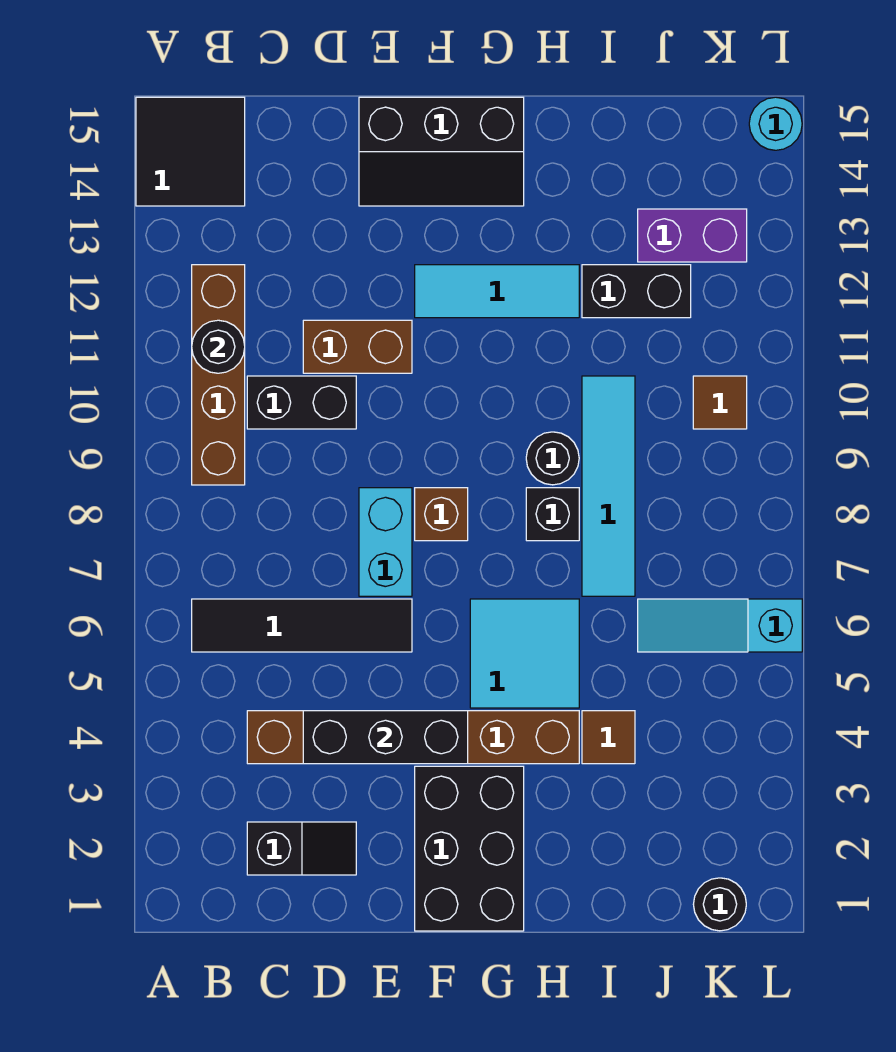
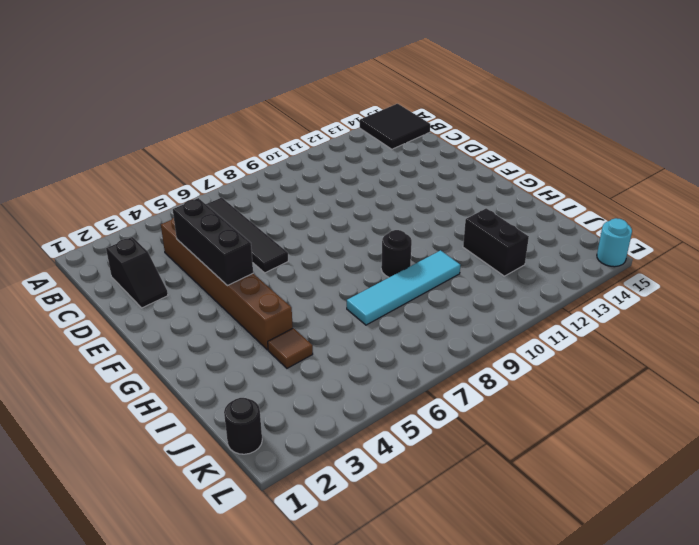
none -> brown brick B9:B12 level 1
none -> black brick C10:D10 level 1
none -> brown brick D11:E11 level 1

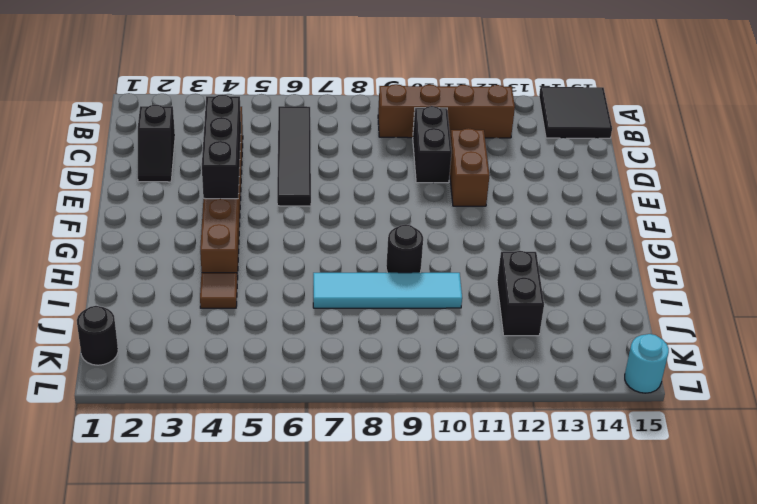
none -> cyan brick E7:E8 level 1
none -> black slope E14:G15 level 1 top 15
none -> black brick F1:G3 level 1

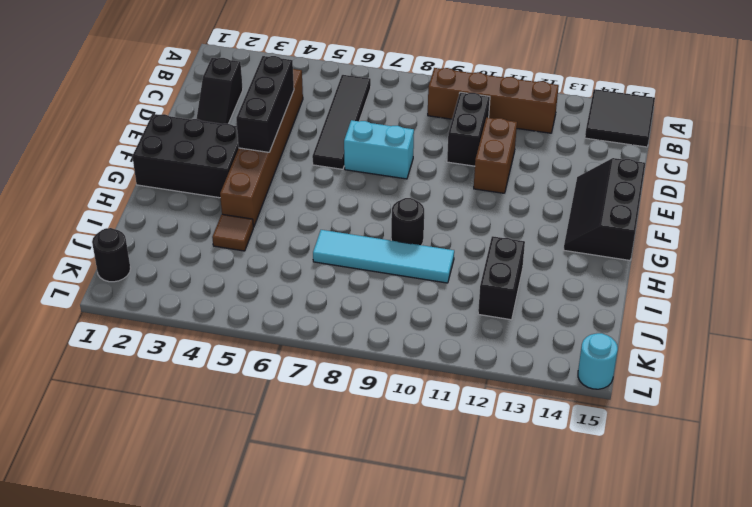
none -> brown brick F8 level 1
none -> cyan tile F12:H12 level 1
none -> cyan tile G5:H6 level 1

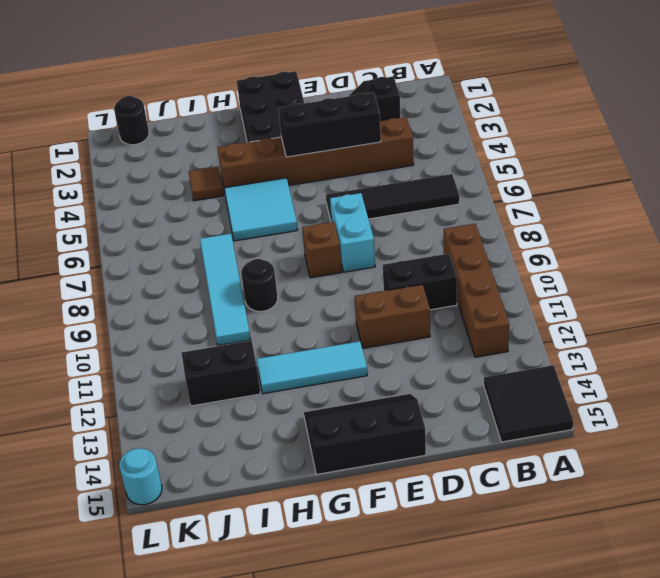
none -> black brick H8 level 1
none -> cyan slope J6:L6 level 1 top L
none -> purple brick J13:K13 level 1

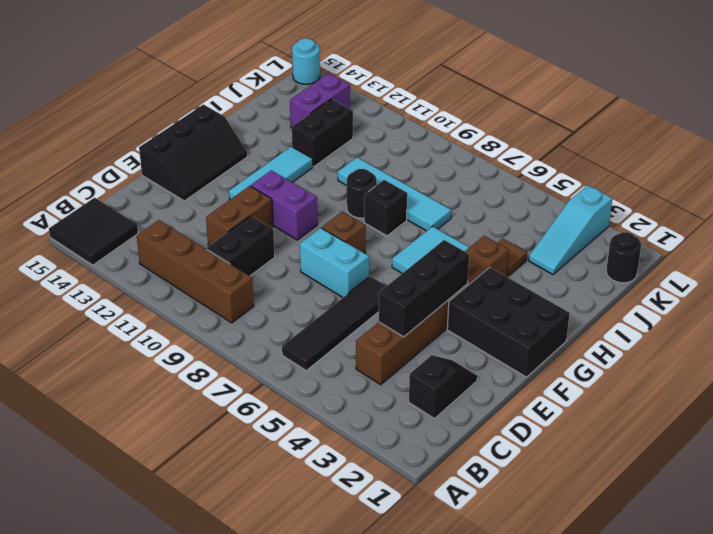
purple brick F10:F11 level 1 -> none
cyan slope J3:L3 level 1 top L -> cyan slope J6:L6 level 1 top L
none -> brown tile K10 level 1
none -> black round brick B11 level 2

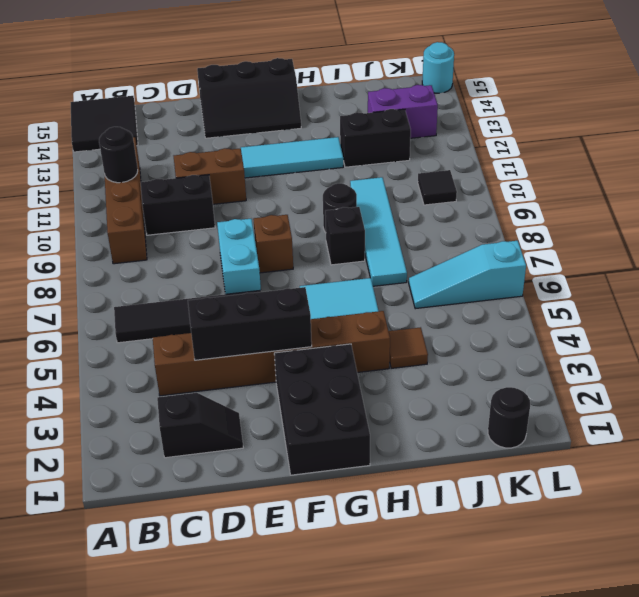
black tile K10 level 1 -> brown tile K10 level 1

